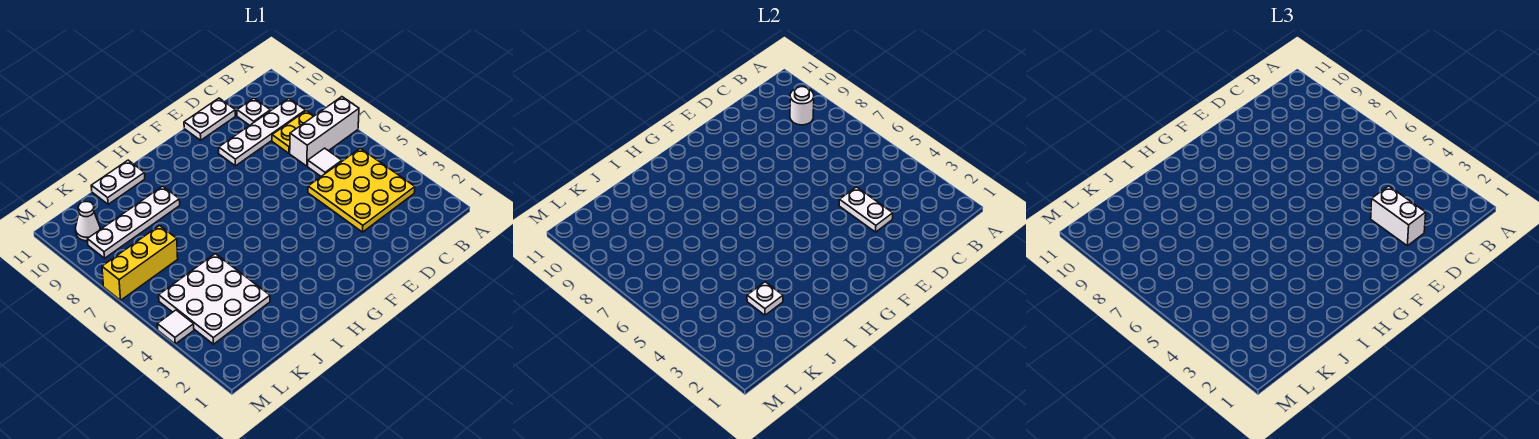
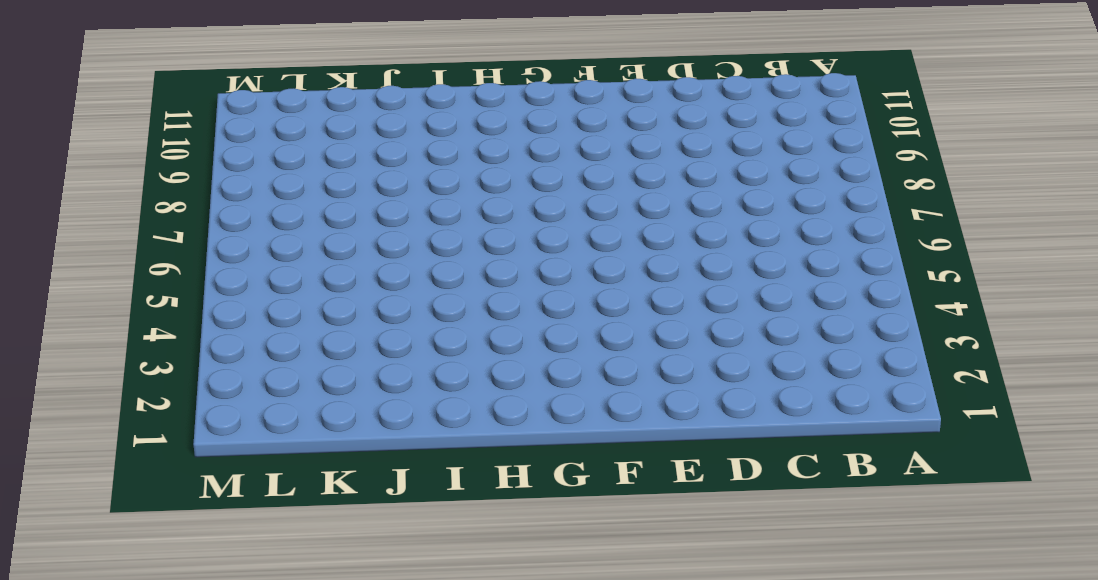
none -> white brick A7:C7 level 1
none -> yellow plate B3:D5 level 1
none -> yellow plate B8:C8 level 1

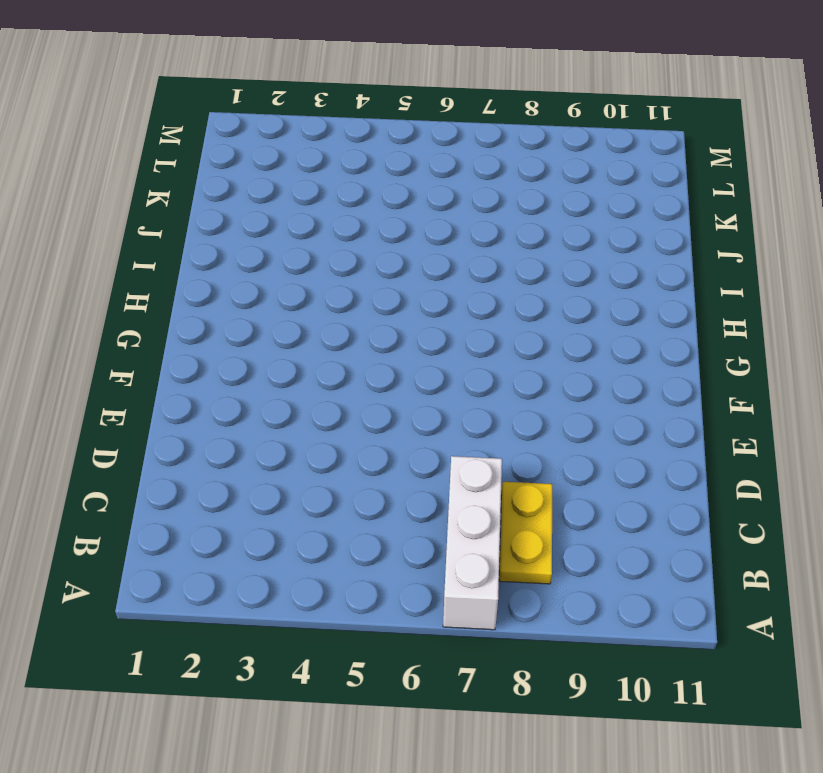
none -> yellow plate B3:D5 level 1
none -> white plate B9:E9 level 1
none -> white tile C6 level 1

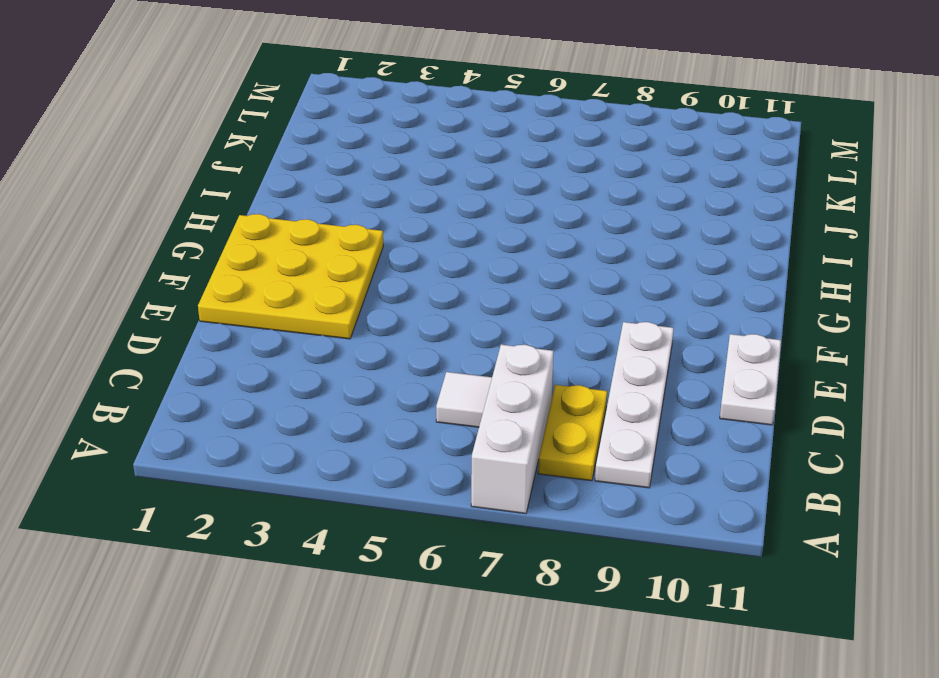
yellow plate E1:G3 level 1 -> yellow plate B3:D5 level 1
none -> white plate C10 level 1
none -> white plate I9:L9 level 1
none -> white plate I11:J11 level 1

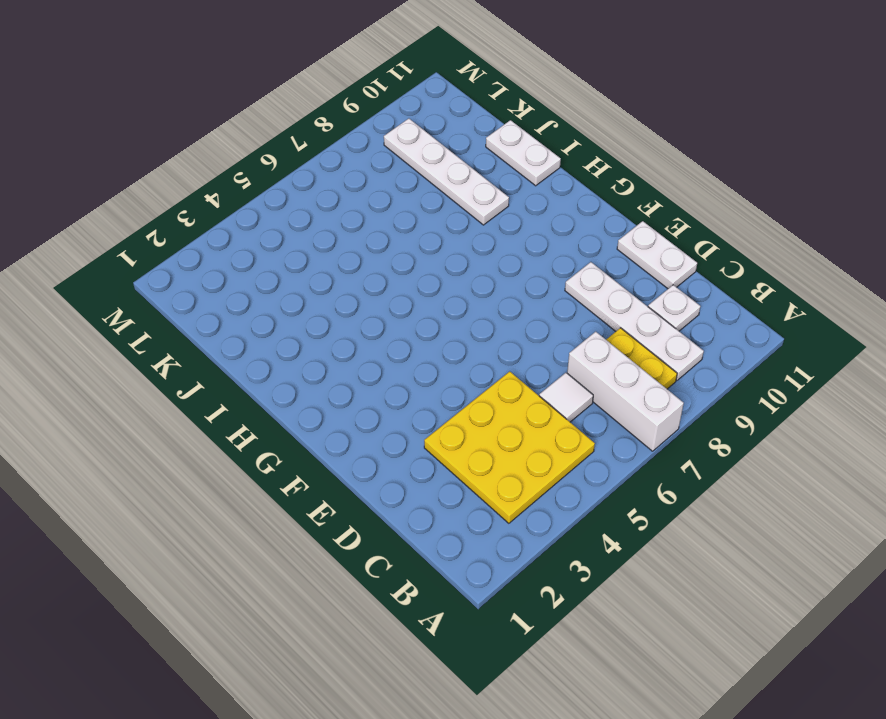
none -> white plate J3:L5 level 1
none -> yellow brick K7:M7 level 1
none -> white cone L10 level 1

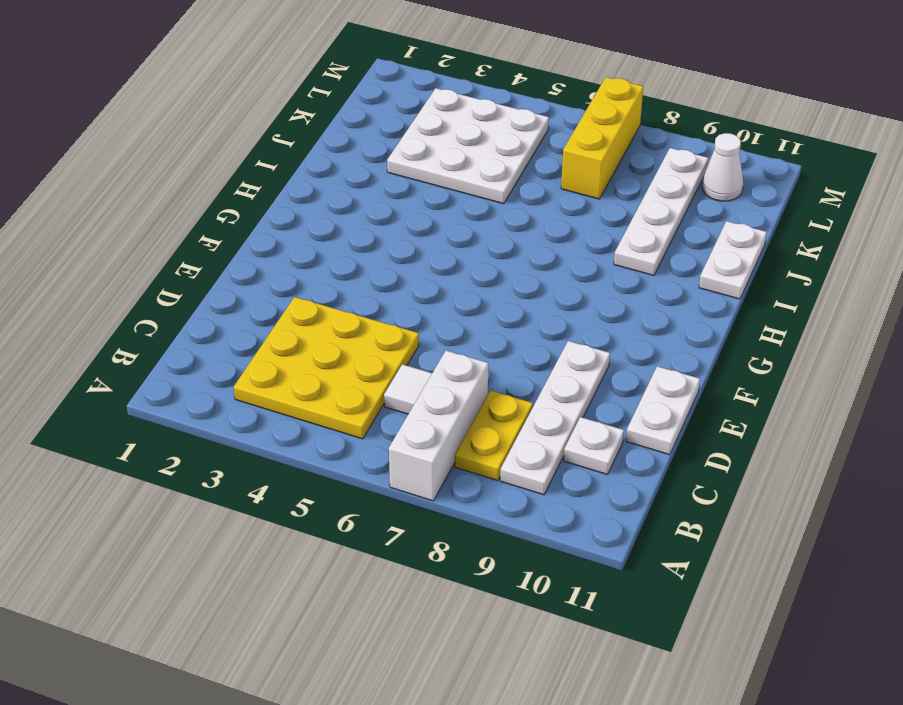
none -> white tile M4 level 1
none -> white round brick B9 level 2
none -> white plate D3:D4 level 2

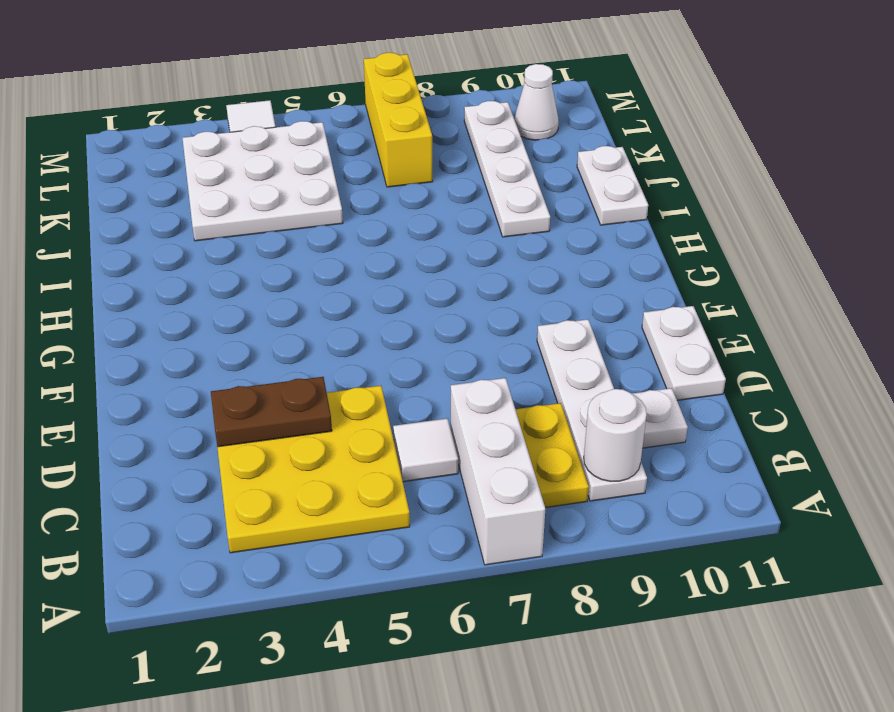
brown plate D3:D4 level 2 -> white plate D3:D4 level 2
none -> white plate J3 level 2
none -> white brick D2:D3 level 3

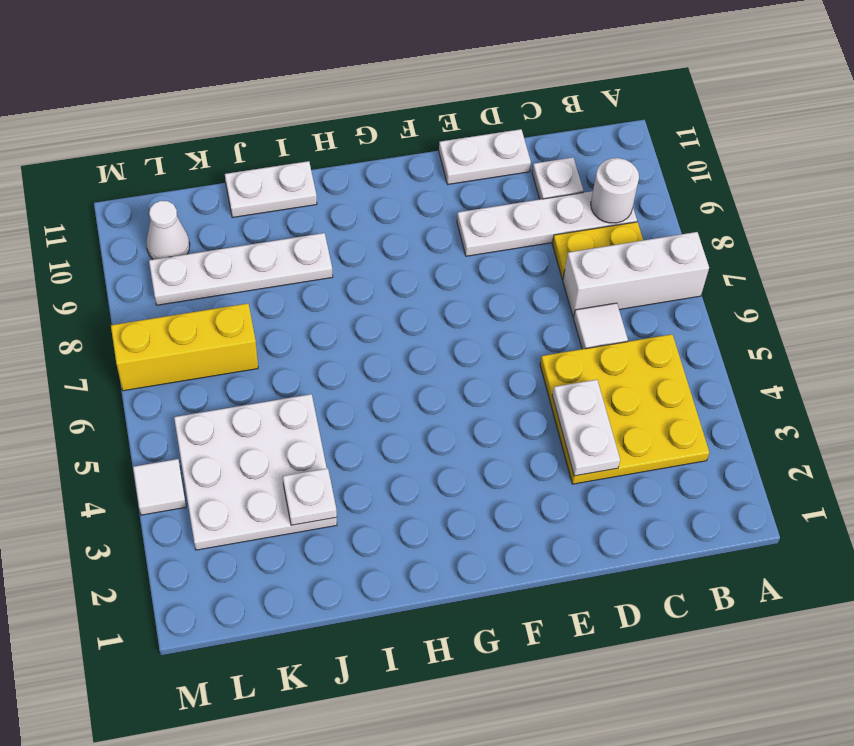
none -> white brick D2:D3 level 3

